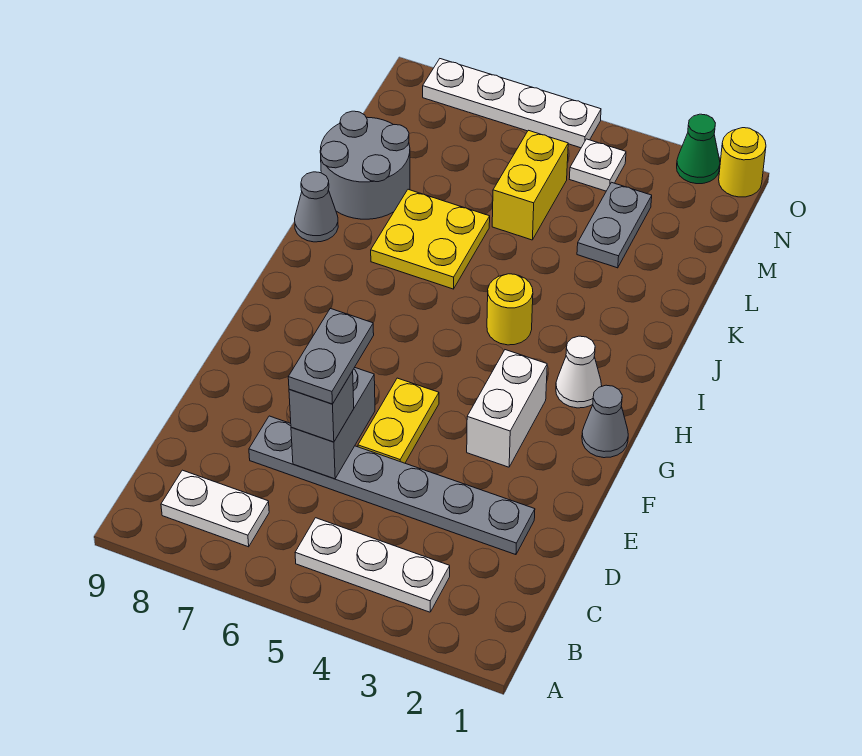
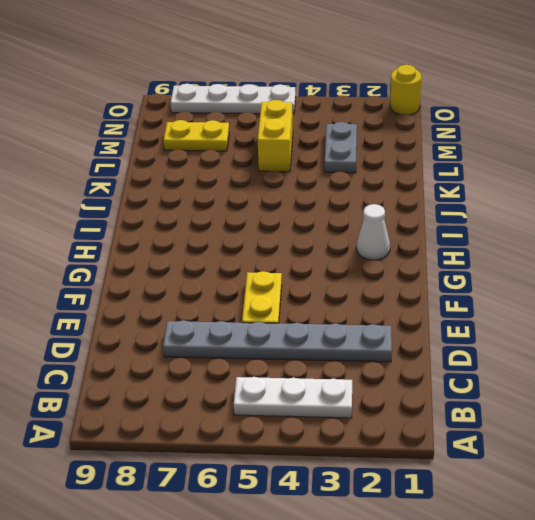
yellow plate M7:M8 level 1 -> none
none -> white plate B7:B8 level 1
none -> white brick F3:G3 level 1
none -> grey cone G1 level 1

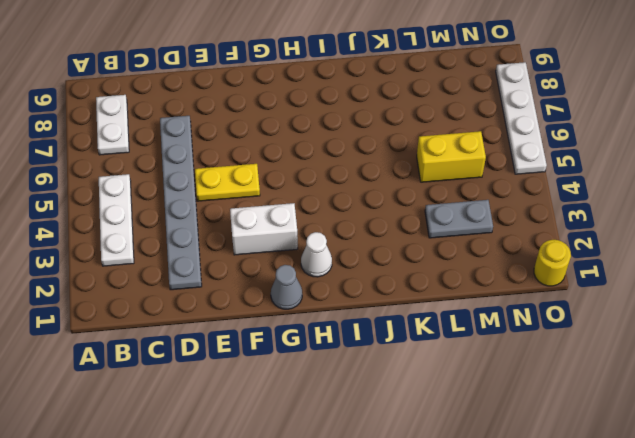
none -> yellow round brick I4 level 1
none -> yellow plate J6:K7 level 1
none -> grey cone J9 level 1

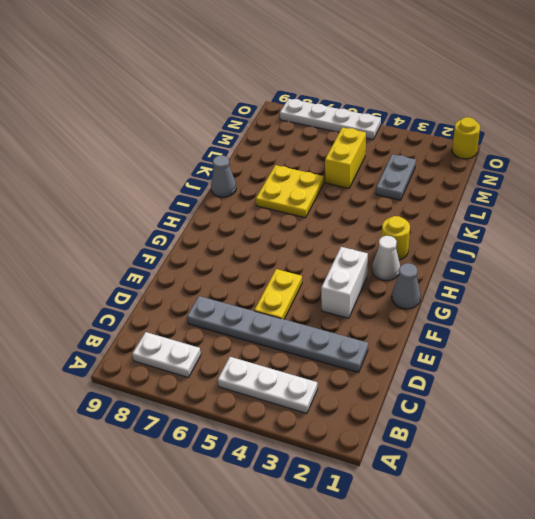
yellow round brick I2 level 1 -> yellow round brick I4 level 1
none -> grey round brick K8:L9 level 1
none -> white plate N4 level 1
none -> green cone O2 level 1

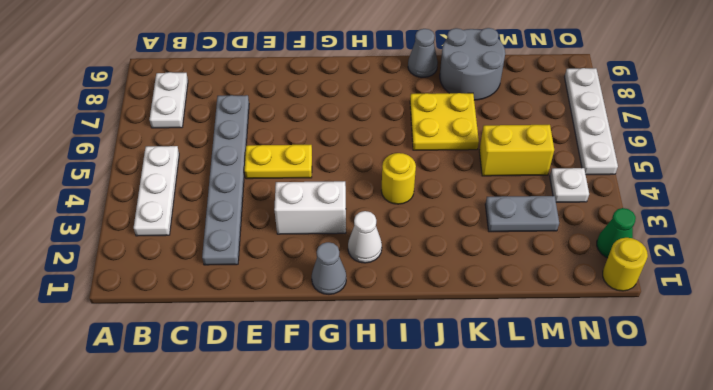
none -> grey brick D6:E6 level 2
none -> grey brick D6 level 3
none -> grey plate D6:E6 level 4

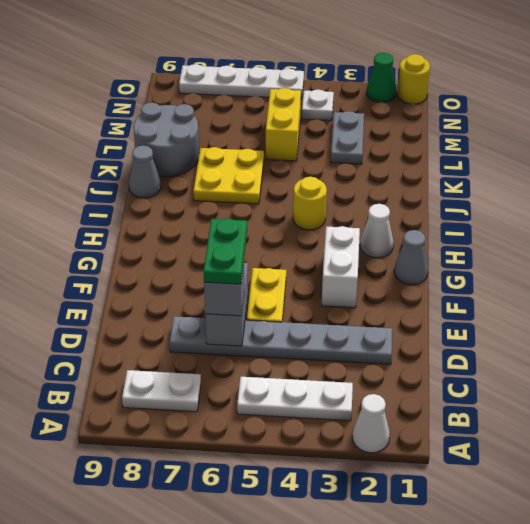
white cone A2 level 1 -> none
green plate D6:E6 level 4 -> grey plate D6:E6 level 4

